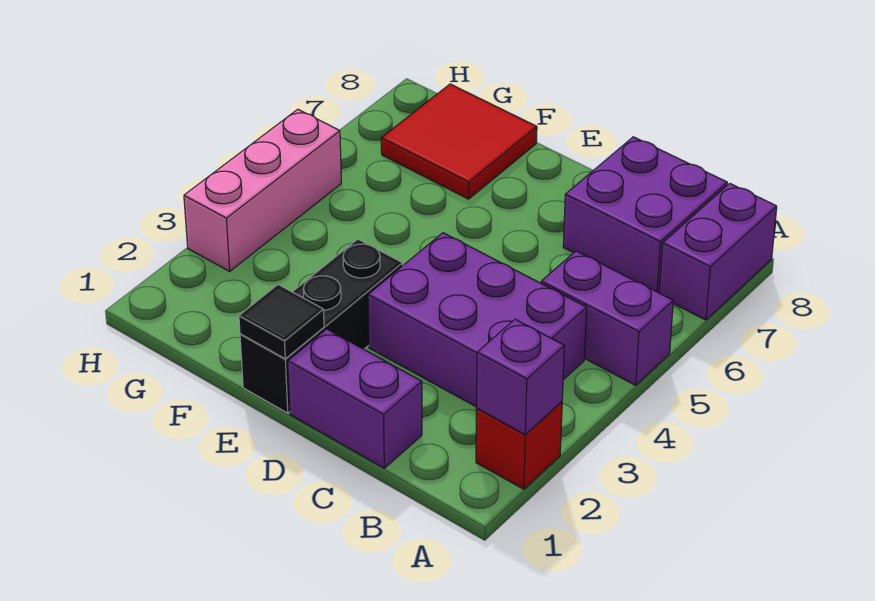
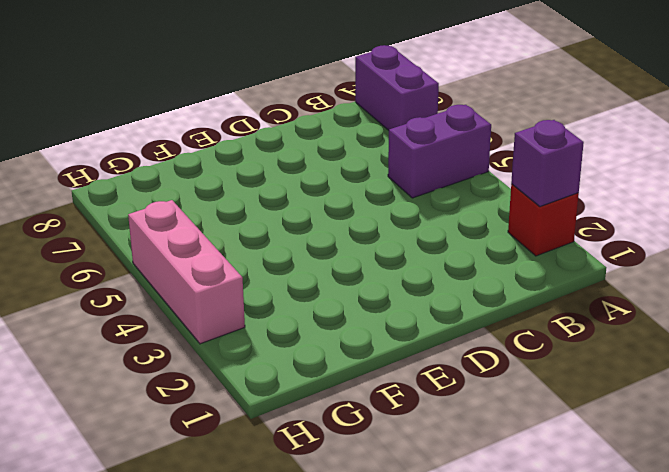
none -> purple brick B3:D4 level 1
none -> purple brick B7:C8 level 1

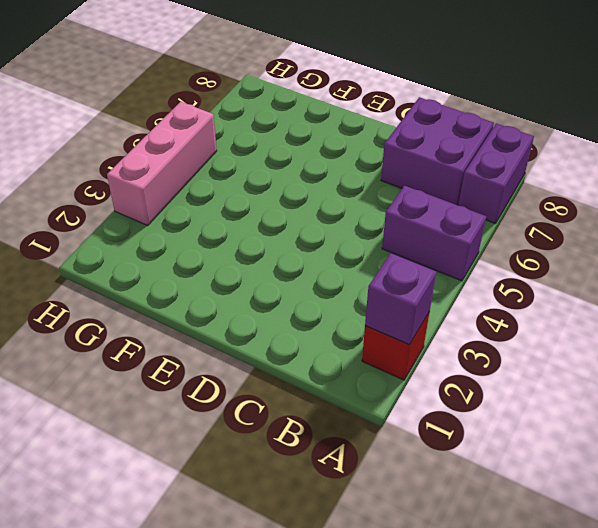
none -> purple brick B3:D4 level 1
none -> purple brick C1:D1 level 1

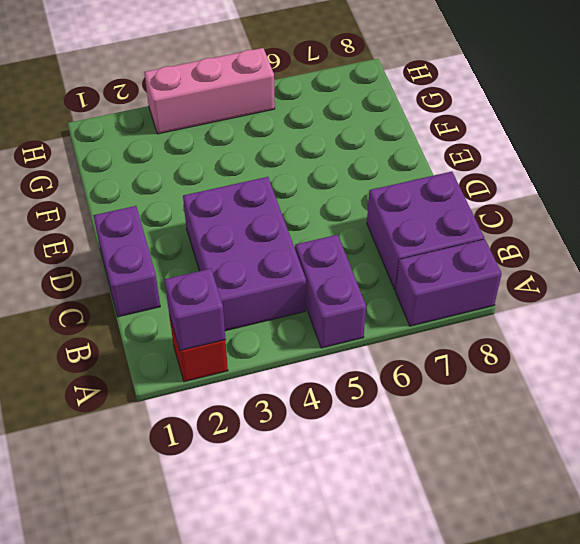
none -> black brick E1:E3 level 1
none -> red tile F7:G8 level 1

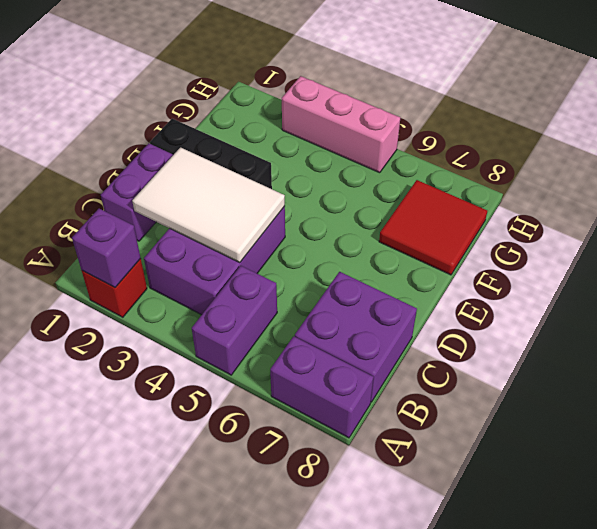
white tile C2:D4 level 2 -> none
none -> black tile E1 level 2

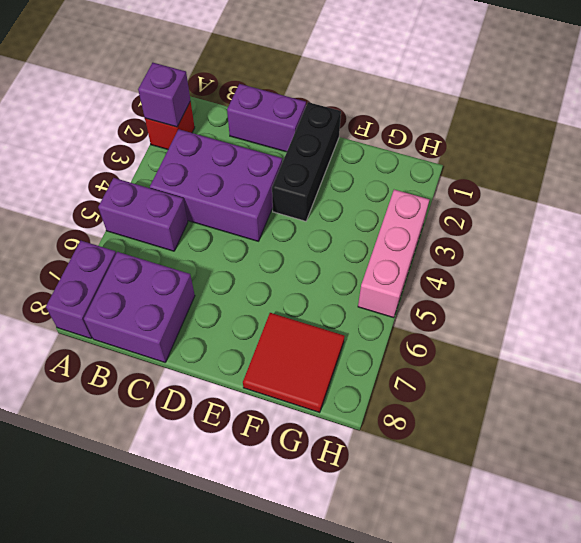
none -> black tile E1 level 2

